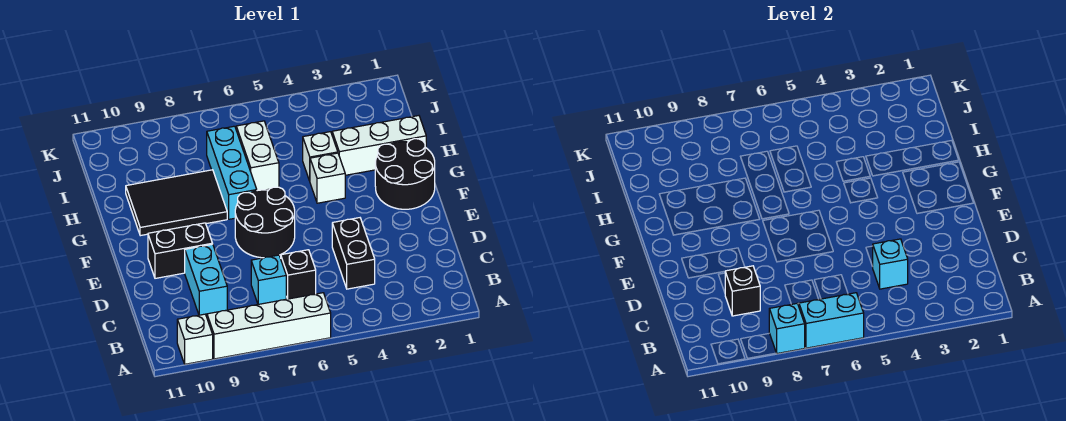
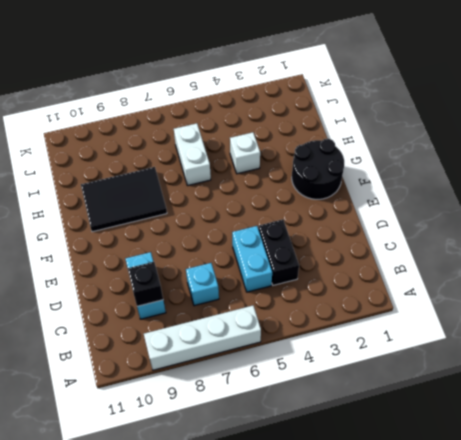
cyan brick C5:D5 level 1 -> cyan brick A6:A7 level 2
none -> white brick A10 level 1
none -> black brick C6 level 1
none -> black round brick E6:F7 level 1

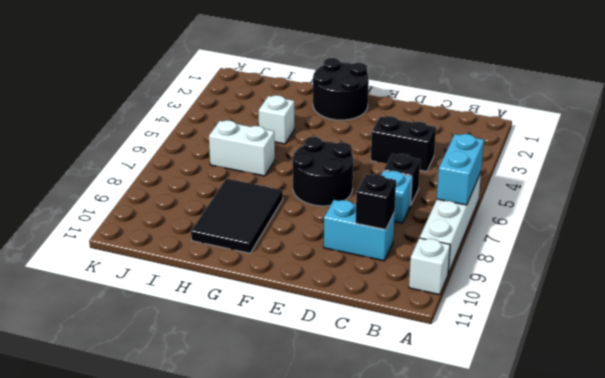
none -> black brick E9:E10 level 1
none -> white brick G4 level 1
none -> cyan brick G7:I7 level 1

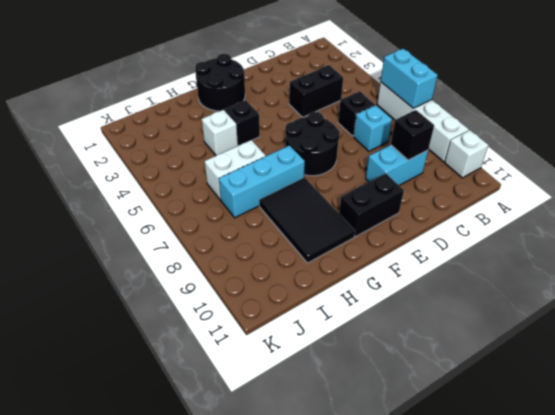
black brick E10:F10 level 1 -> black brick E9:E10 level 1
black brick G4 level 1 -> white brick G4 level 1
none -> white brick H1:H3 level 1
none -> cyan brick A8 level 2
none -> cyan brick C4 level 2

